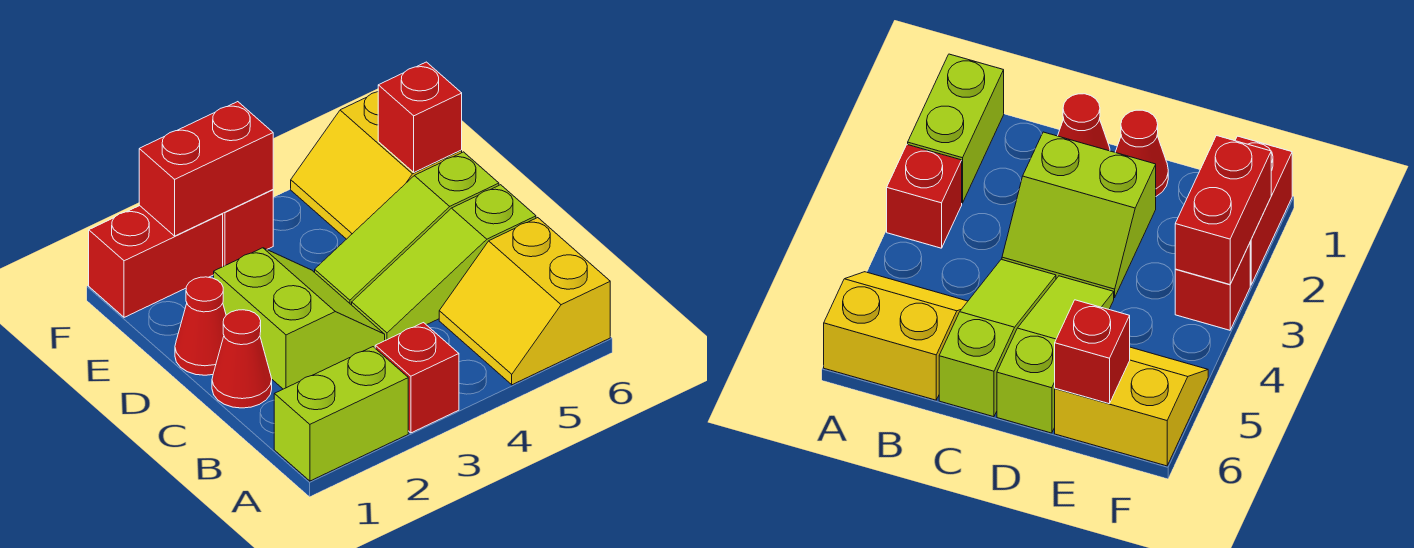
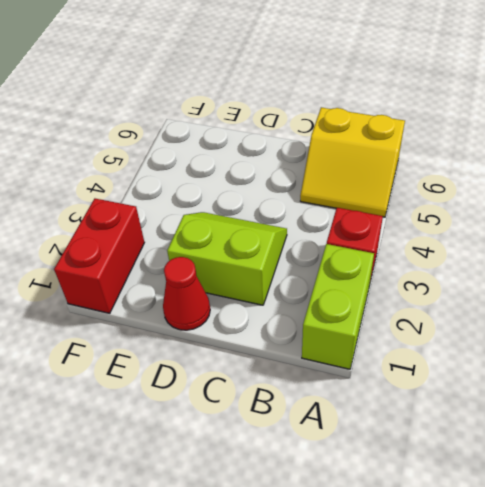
none -> red cone C1 level 1
none -> lime slope C4:C6 level 1 top 6
none -> lime slope D4:D6 level 1 top 6

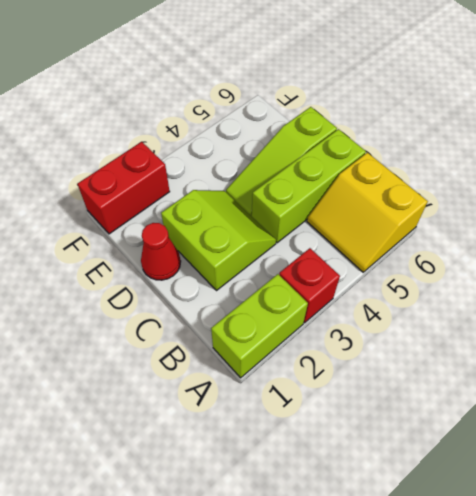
lime brick C4:C6 level 1 -> lime slope C4:C6 level 1 top 6
none -> red cone C1 level 1
none -> yellow slope E5:F6 level 1 top 6
none -> red brick F3 level 1

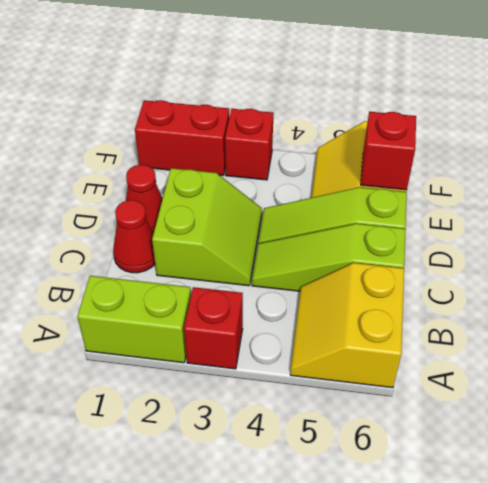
none -> red brick F2:F3 level 2

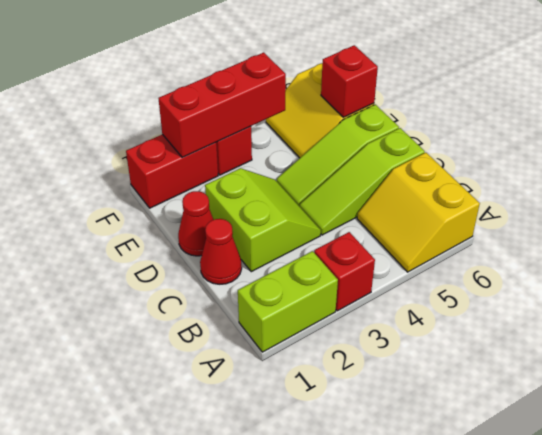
red brick F2:F4 level 2 -> red brick F2:F3 level 2

